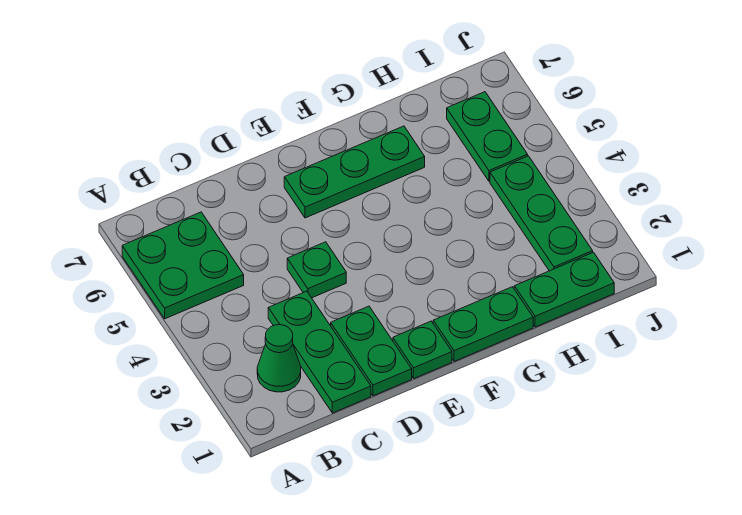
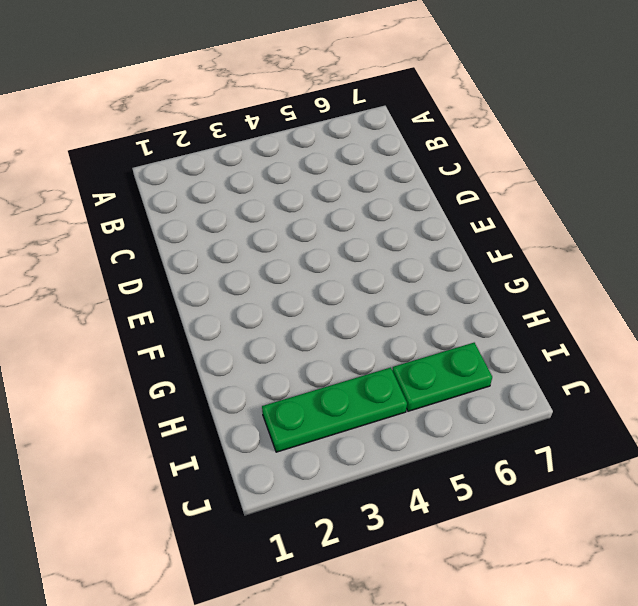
none -> green plate A5:B6 level 1
none -> green cone B2 level 1

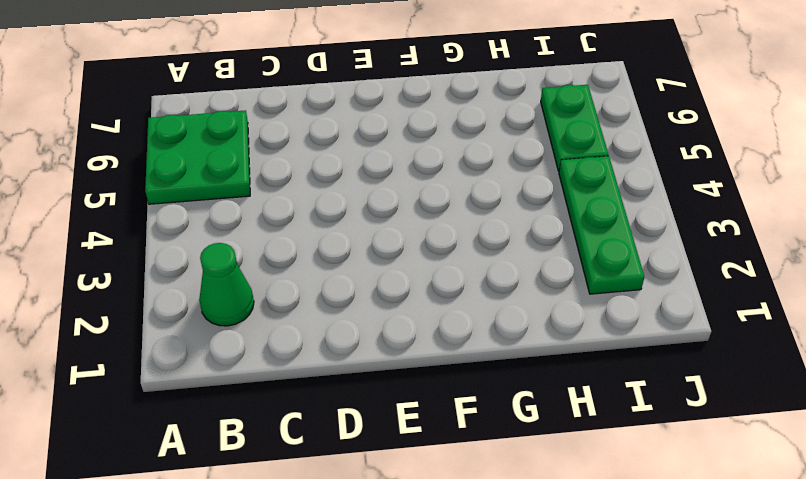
none -> green plate C1:C3 level 1
none -> green plate D1:D2 level 1

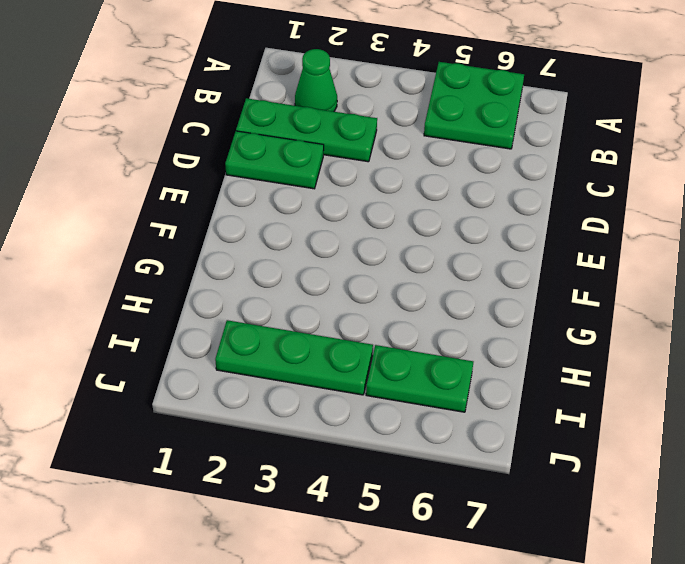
none -> green plate D4 level 1
none -> green plate E1 level 1

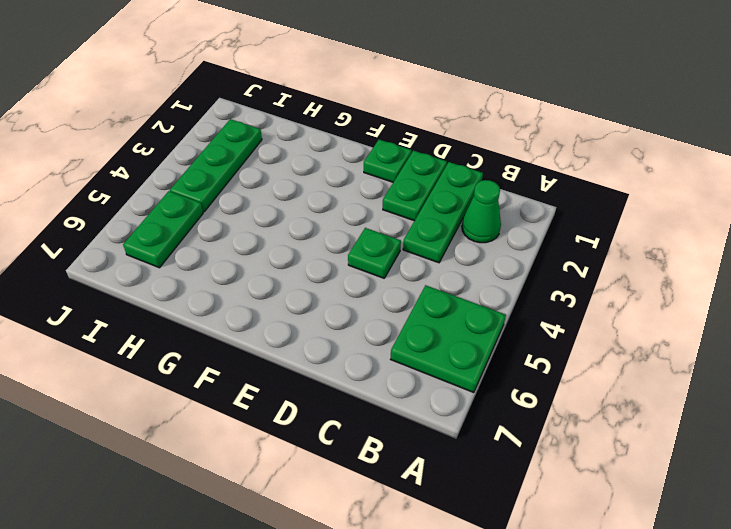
none -> green plate E6:G6 level 1
none -> green plate F1:G1 level 1

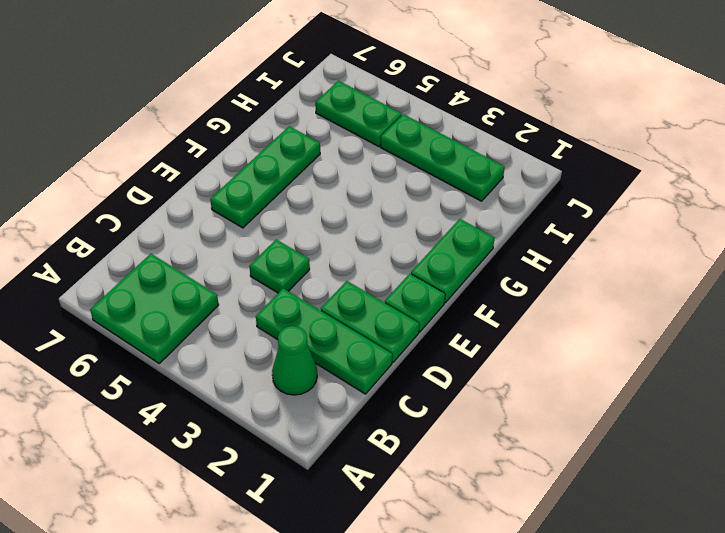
none -> green plate H1:I1 level 1

